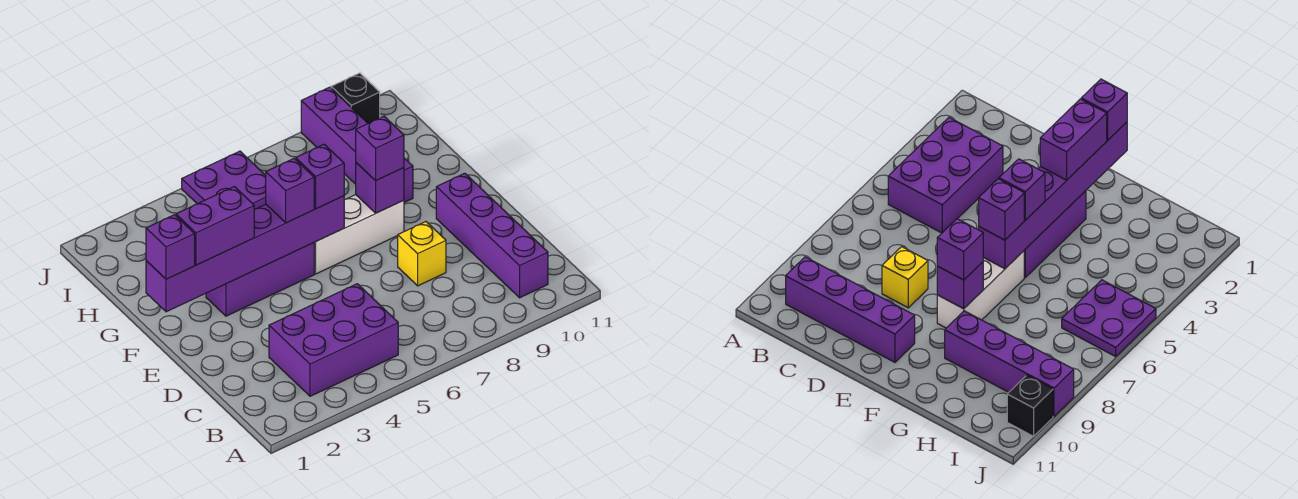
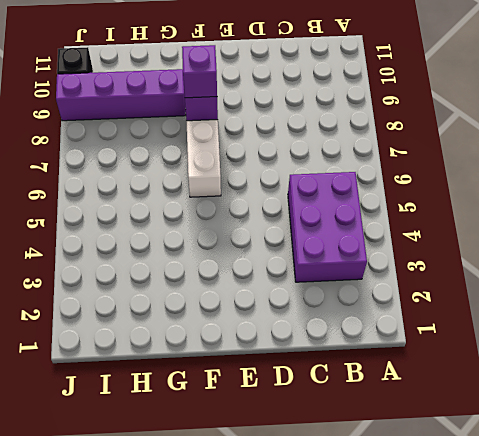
none -> purple brick B10:E10 level 1
none -> yellow brick D8 level 1
none -> purple brick F3:F5 level 1

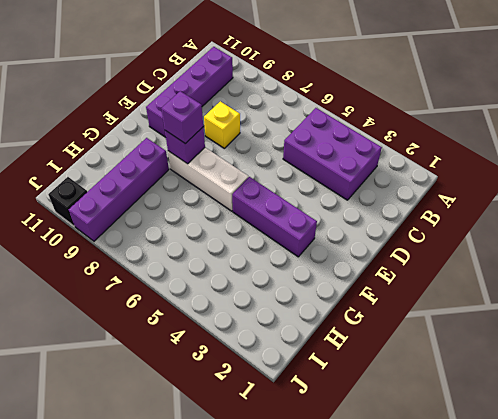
none -> purple plate I5:J6 level 1
none -> purple brick F1:F6 level 2
none -> purple brick F1 level 3

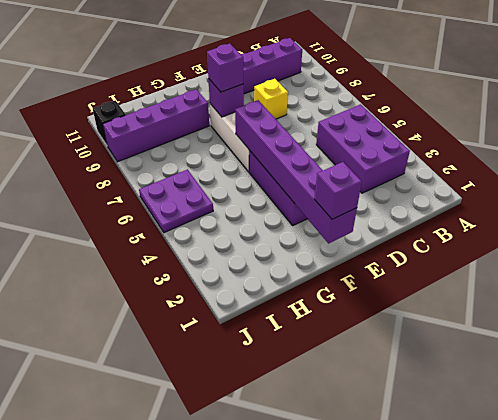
none -> purple brick F2:F3 level 3
none -> purple brick F5 level 3
none -> purple brick F6 level 3

